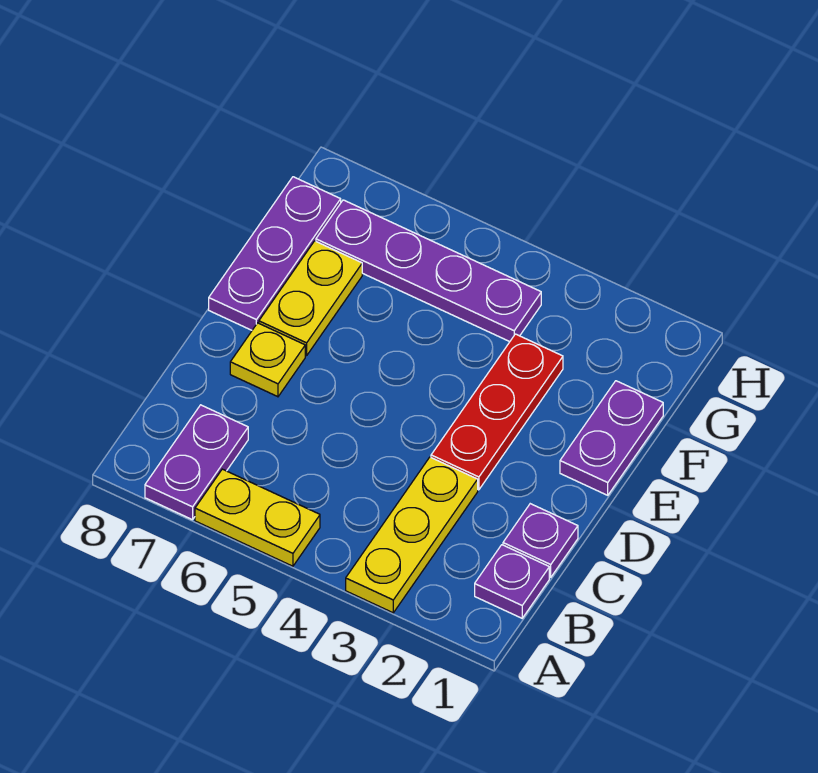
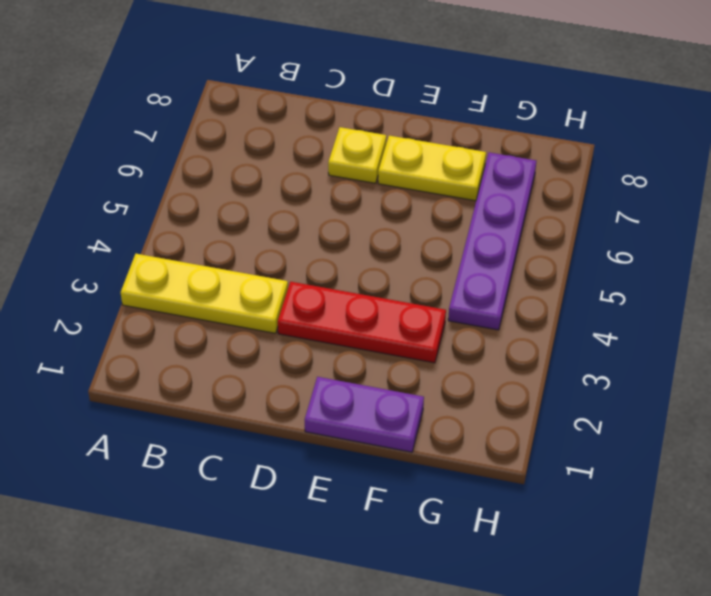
none -> yellow plate A5:A6 level 1
none -> purple plate A7:B7 level 1

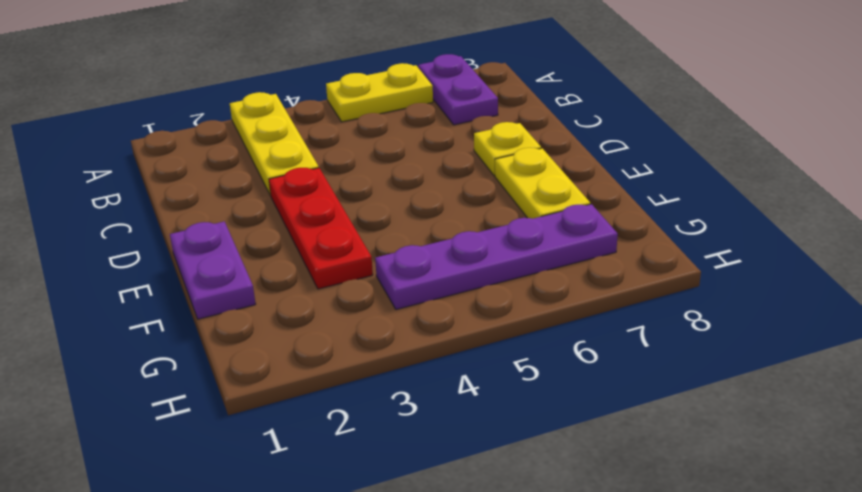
none -> purple plate B1 level 1
none -> purple plate C1 level 1

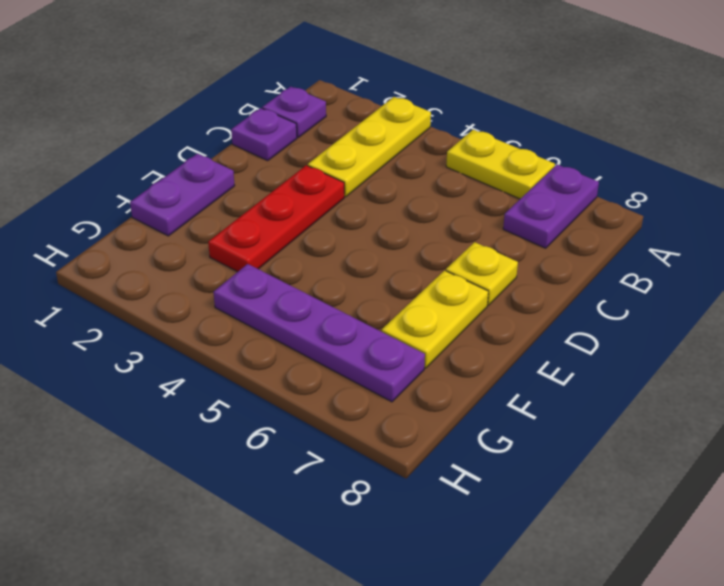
none -> purple plate E8:G8 level 1

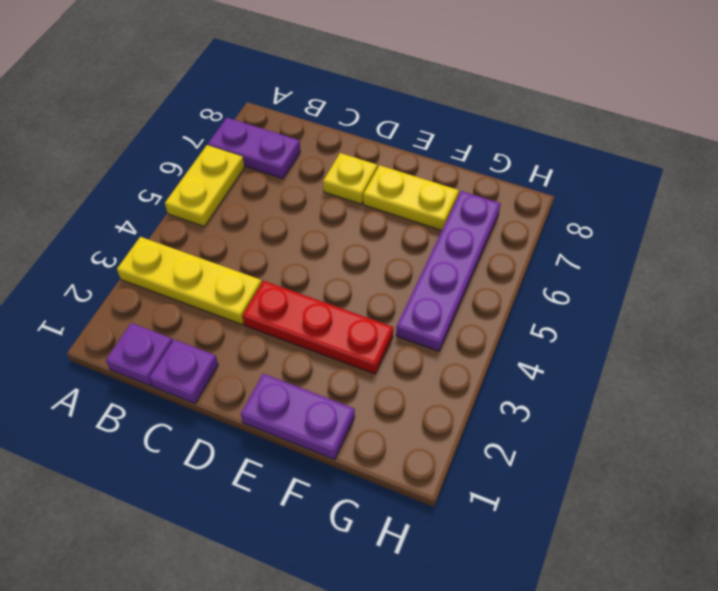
none -> purple plate E8:G8 level 1

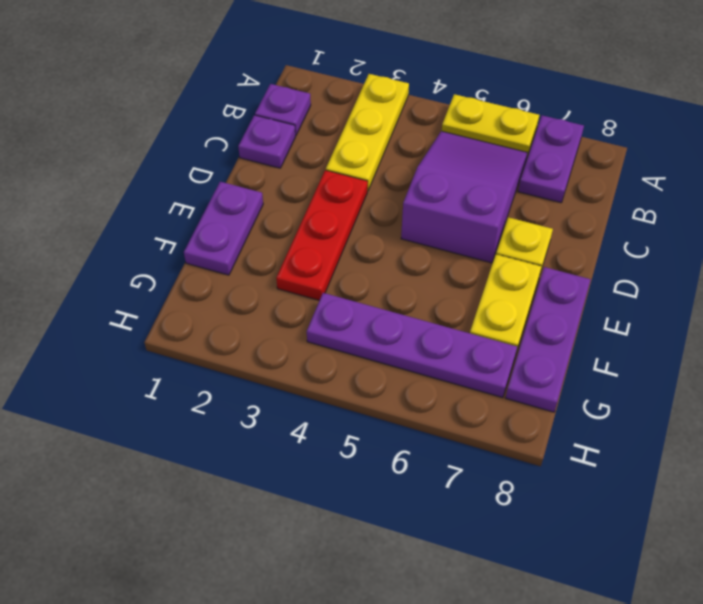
purple slope B5:D6 level 1 top D -> none

